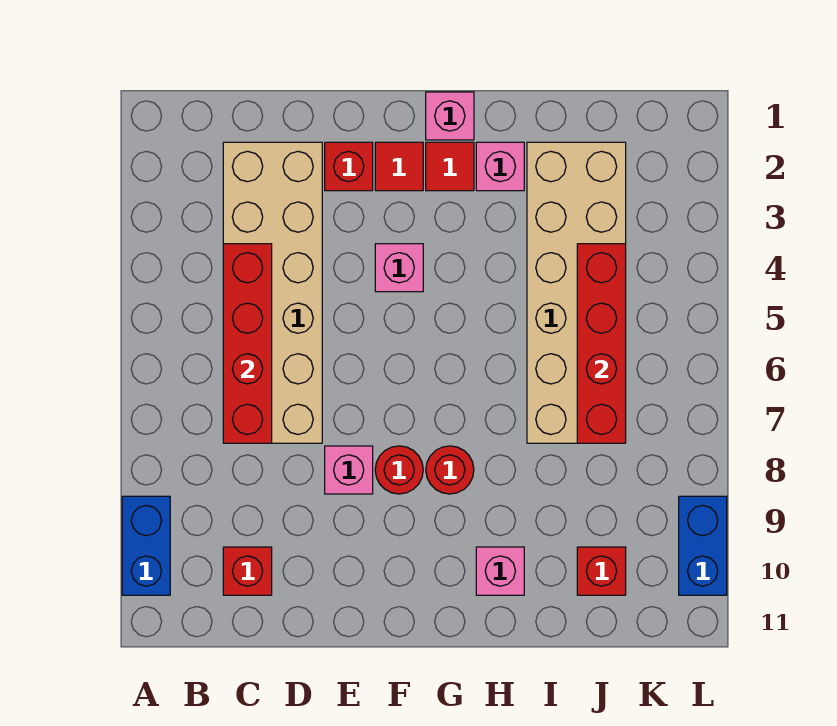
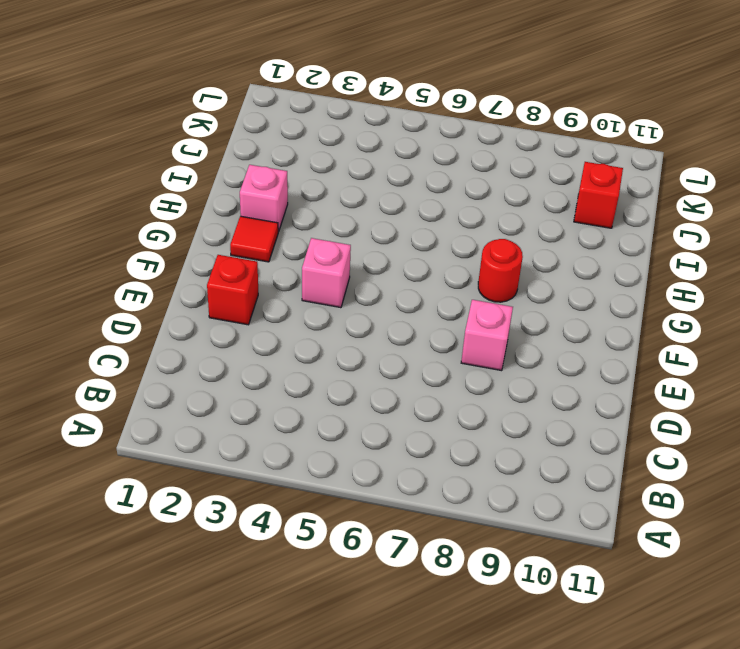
none -> blue brick A9:A10 level 1
none -> tan brick C2:D7 level 1
none -> red brick C10 level 1

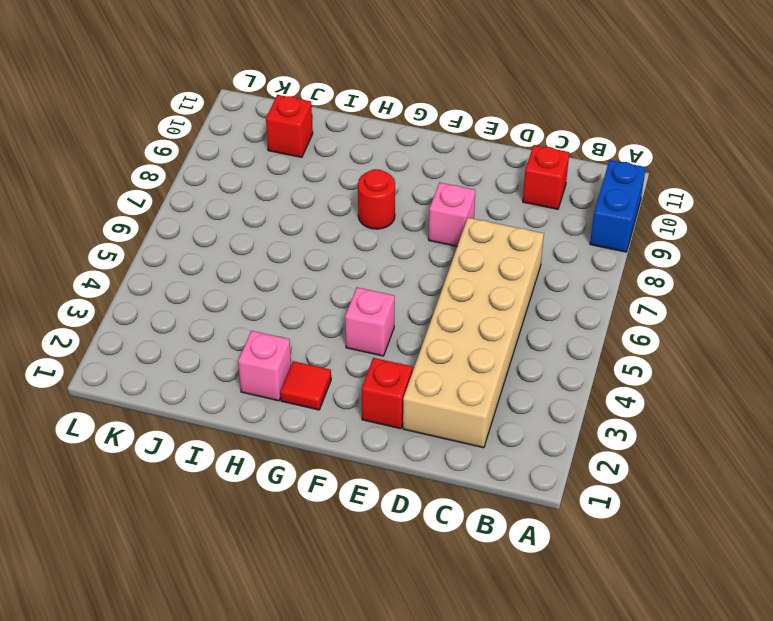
none -> red tile F2 level 1
none -> red round brick F8 level 1
none -> pink brick G1 level 1

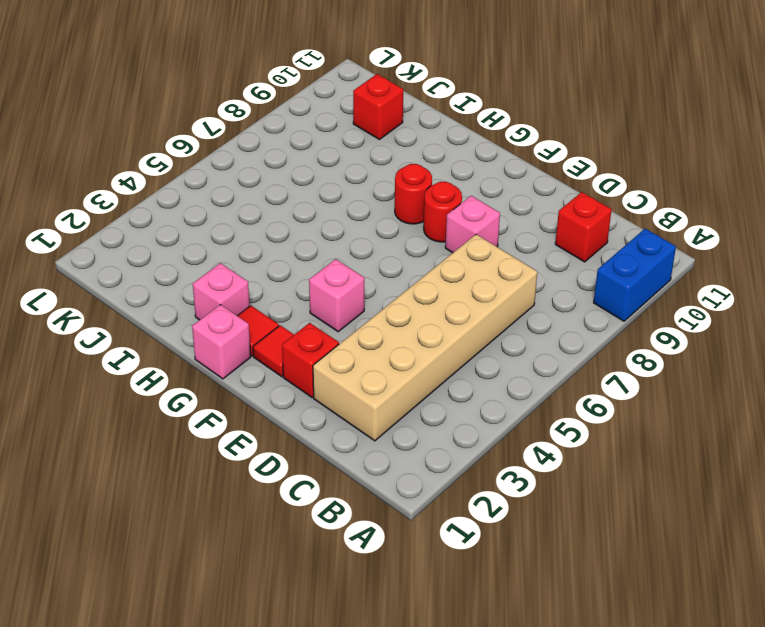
none -> pink brick H10 level 1
none -> tan brick I2:J7 level 1
none -> blue brick L9:L10 level 1

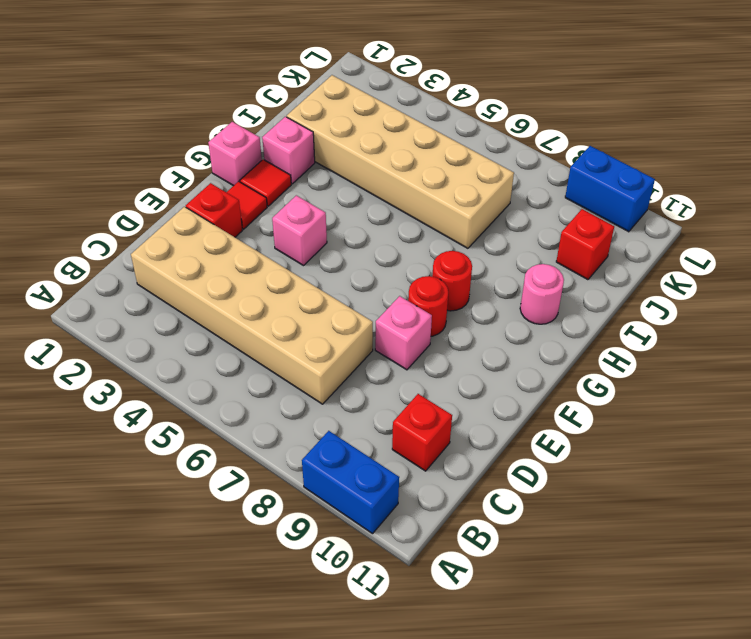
pink round brick H10 level 1 -> pink brick H10 level 1
none -> red brick C4:C7 level 2
none -> red brick J4:J7 level 2

